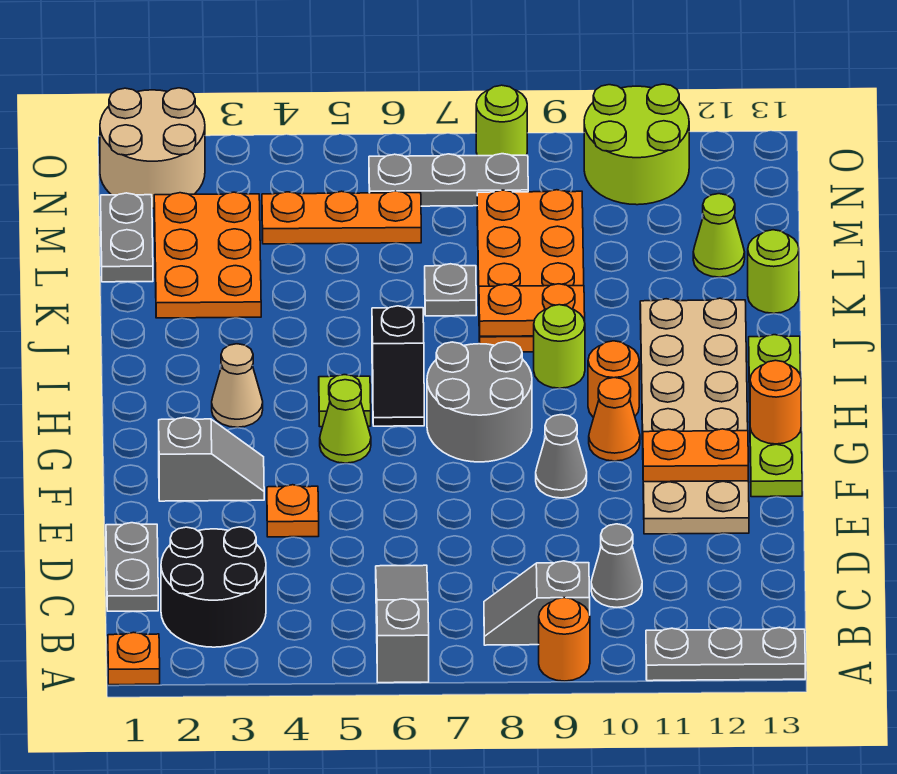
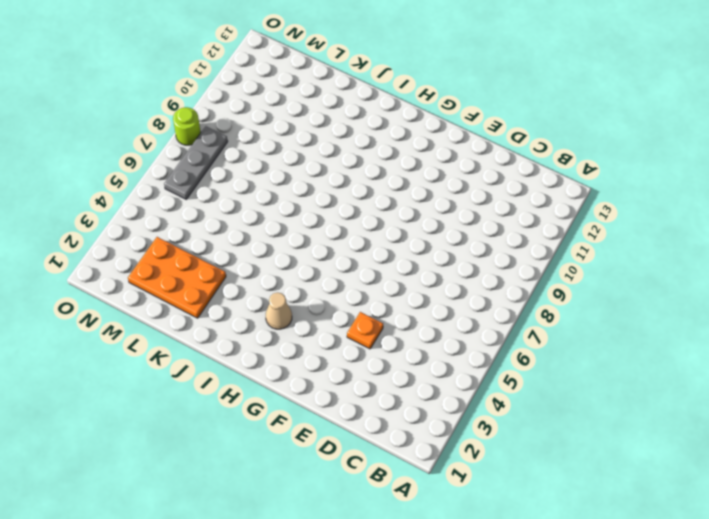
none -> orange plate A1 level 1
none -> grey slope A6:C6 level 1 top A
none -> orange round brick A9 level 1
none -> grey plate A11:A13 level 1

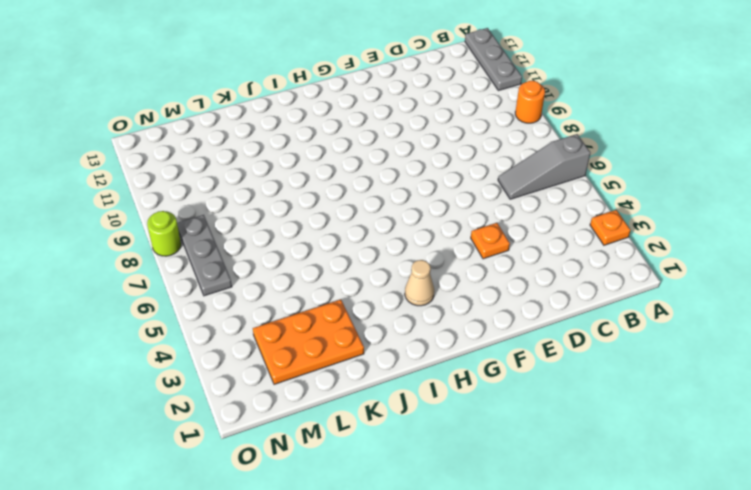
orange plate A3 level 1 -> orange plate A1 level 1
none -> black round brick B2:C3 level 1
none -> grey slope B8:B9 level 1 top 9
none -> grey plate C1:D1 level 1
none -> grey cone C10 level 1

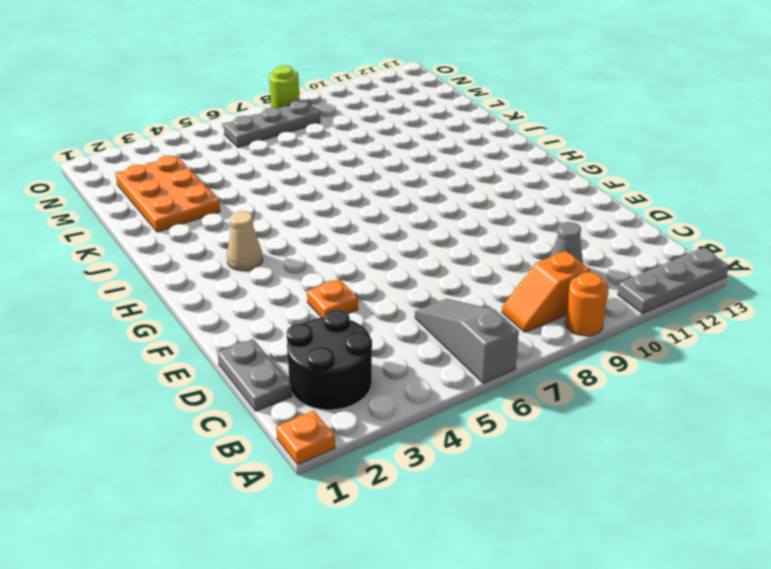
orange slope B8:B9 level 1 top 9 -> grey slope B8:B9 level 1 top 9
none -> tan plate E11:J12 level 1
none -> grey slope F2:F3 level 1 top 2
none -> grey cone F9 level 1
none -> lime plate F13:I13 level 1

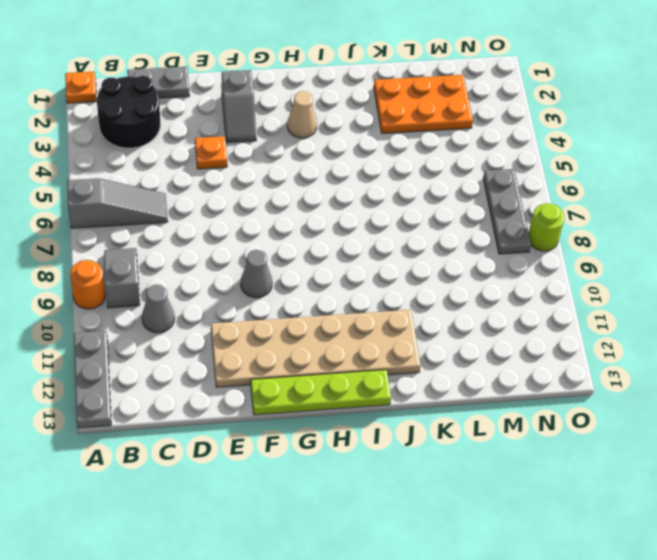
none -> lime cone G5 level 1
none -> grey round brick G7:H8 level 1
none -> orange cone G10 level 1
none -> lime plate H5 level 1

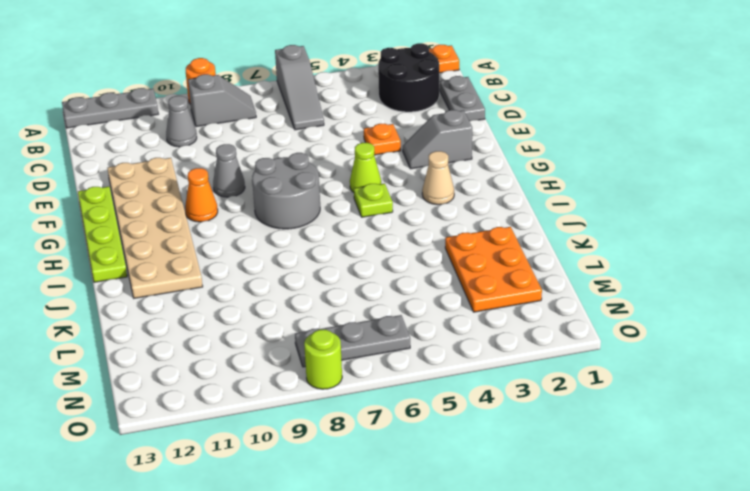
none -> black slope H6:I6 level 1 top I
none -> orange round brick H10 level 1
none -> lime round brick I9 level 1
none -> orange plate J8:M9 level 1

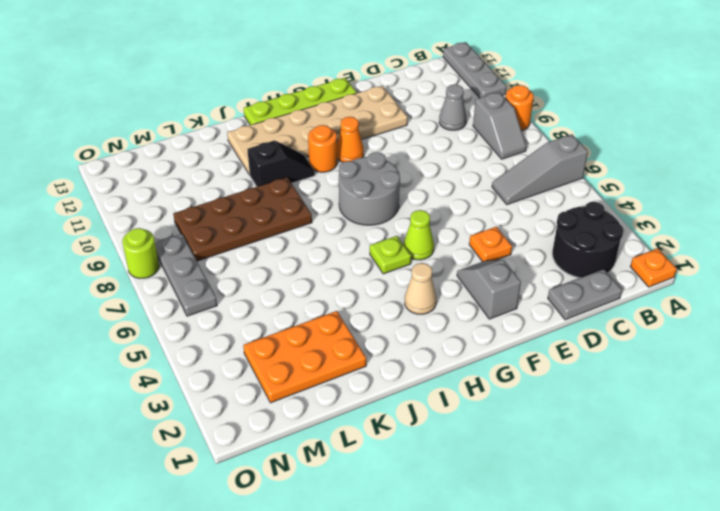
black slope I10:J10 level 1 top J -> black slope H6:I6 level 1 top I
brown plate J8:M9 level 1 -> orange plate J8:M9 level 1
none -> grey cone F9 level 1
none -> lime round brick I9 level 1
none -> grey plate K7 level 1
none -> lime round brick K13 level 1

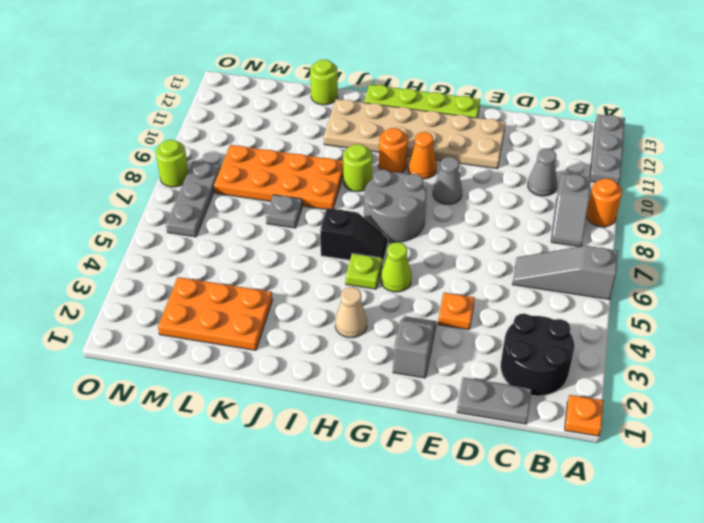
none -> grey plate L1:M1 level 1
none -> lime cone L12 level 1
none -> orange plate M4:M6 level 1
none -> tan round brick N1:O2 level 1

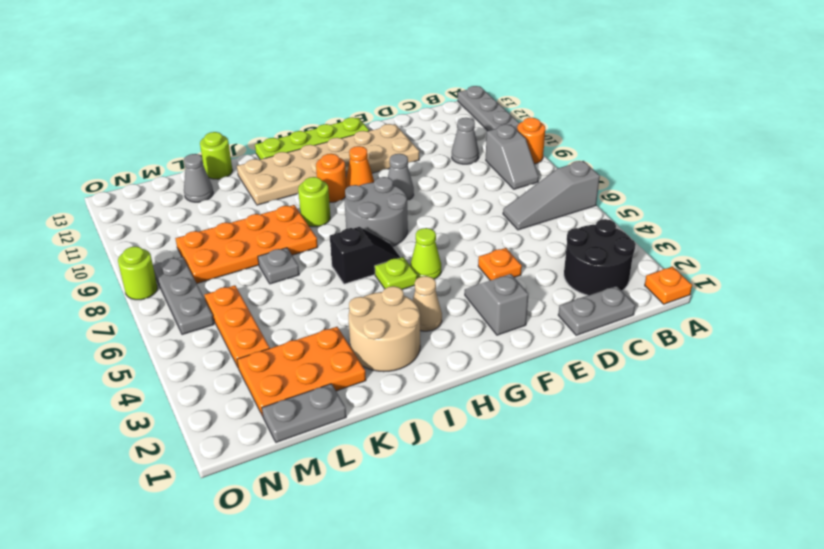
tan round brick I2:J3 level 1 -> tan round brick N1:O2 level 1
grey cone L12 level 1 -> lime cone L12 level 1
none -> lime round brick N10:O11 level 1
none -> orange plate F11:F12 level 2
none -> orange round brick G13 level 2
none -> orange plate J8:J9 level 2

